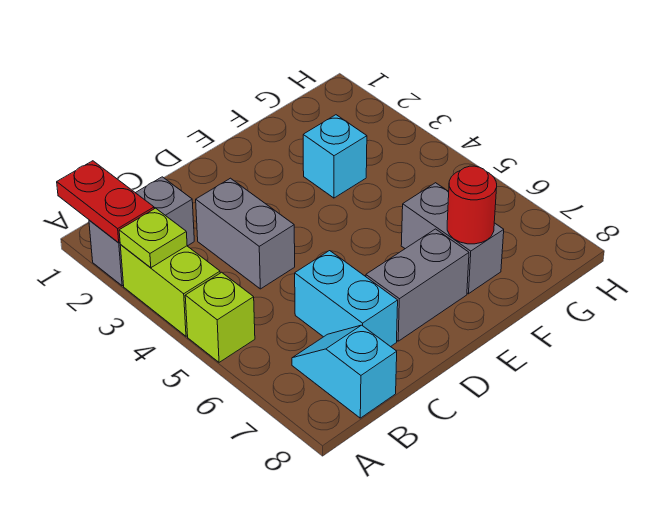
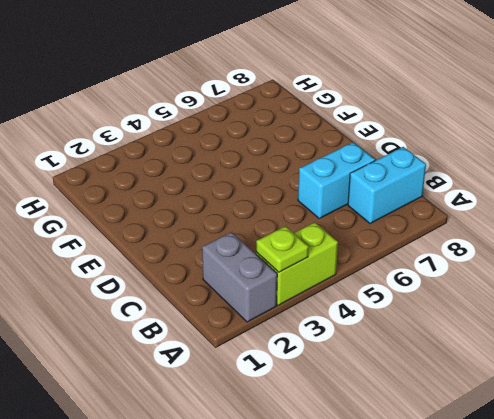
cyan brick B7:B8 level 1 -> cyan slope B7:B8 level 1 top 8
none -> lime brick A5 level 1
none -> grey brick C3:C4 level 1
none -> grey brick D7:E7 level 1

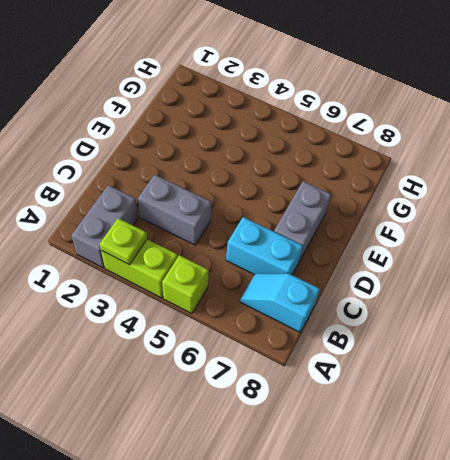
none -> cyan brick F3 level 1
none -> grey brick F6:F7 level 1
none -> red plate A1:A2 level 2

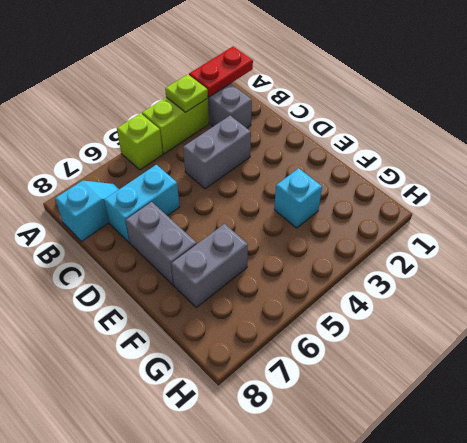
none -> red round brick F7 level 2

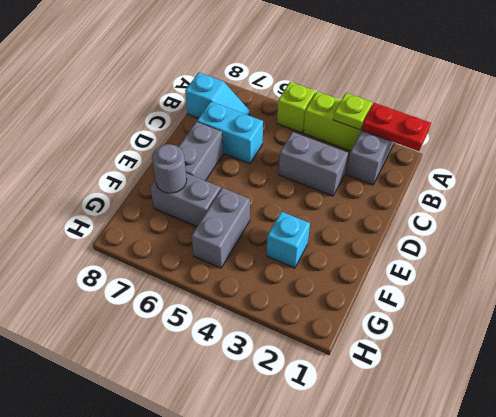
grey brick F5:G5 level 1 -> none
grey round brick F7 level 2 -> red round brick F7 level 2

